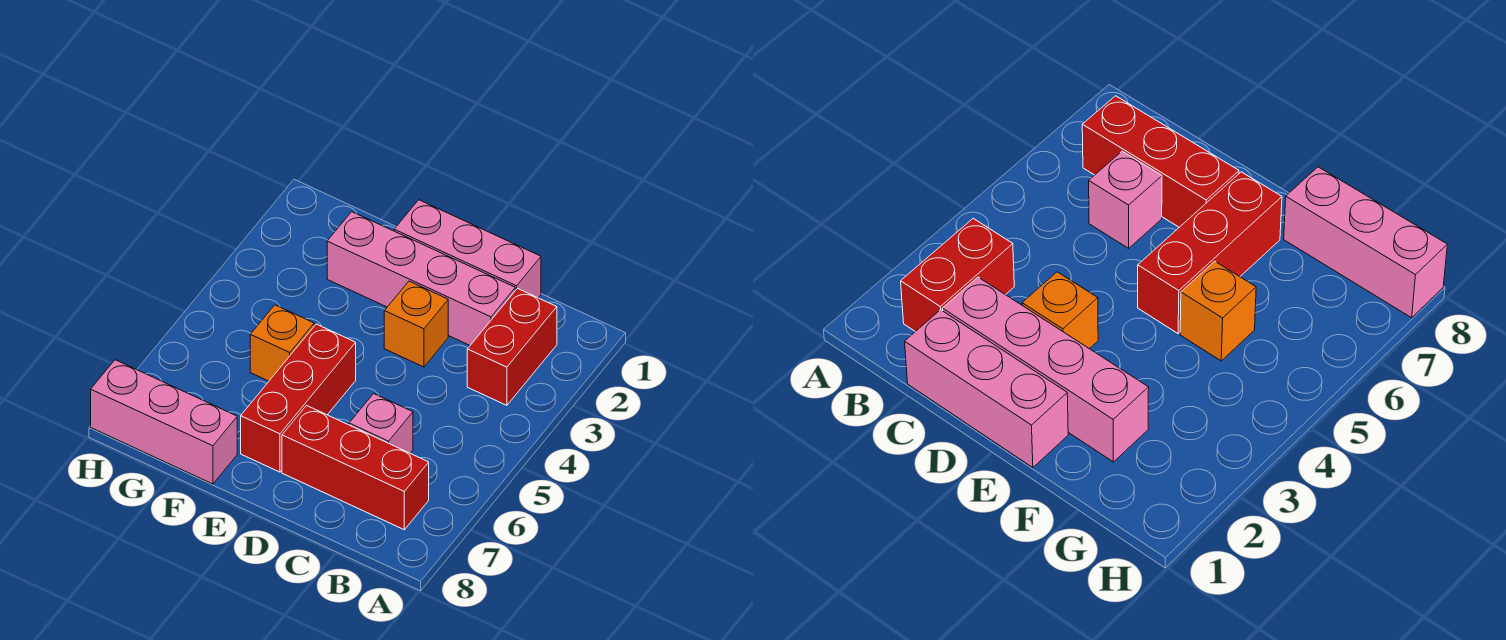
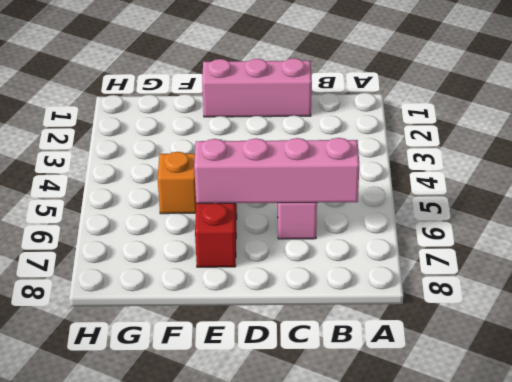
pink brick B6:E6 level 2 -> pink brick C2:F2 level 1
none -> red brick B2:B3 level 1
none -> red brick B7:D7 level 1

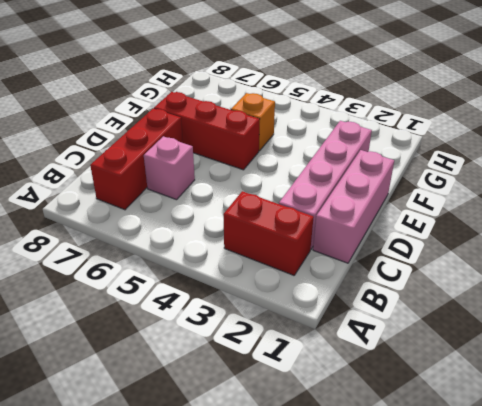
none -> orange brick D3 level 1
none -> pink brick F8:H8 level 1

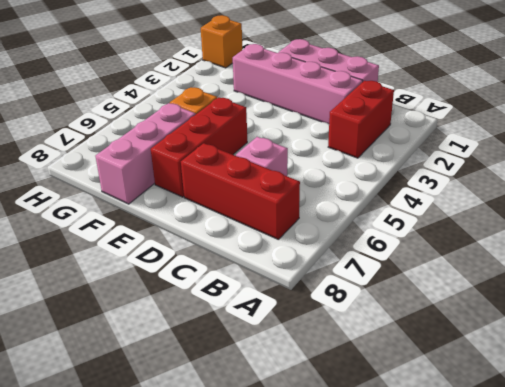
pink brick F6:F8 level 1 -> pink brick F8:H8 level 1
orange brick H1 level 1 -> orange brick D3 level 1

